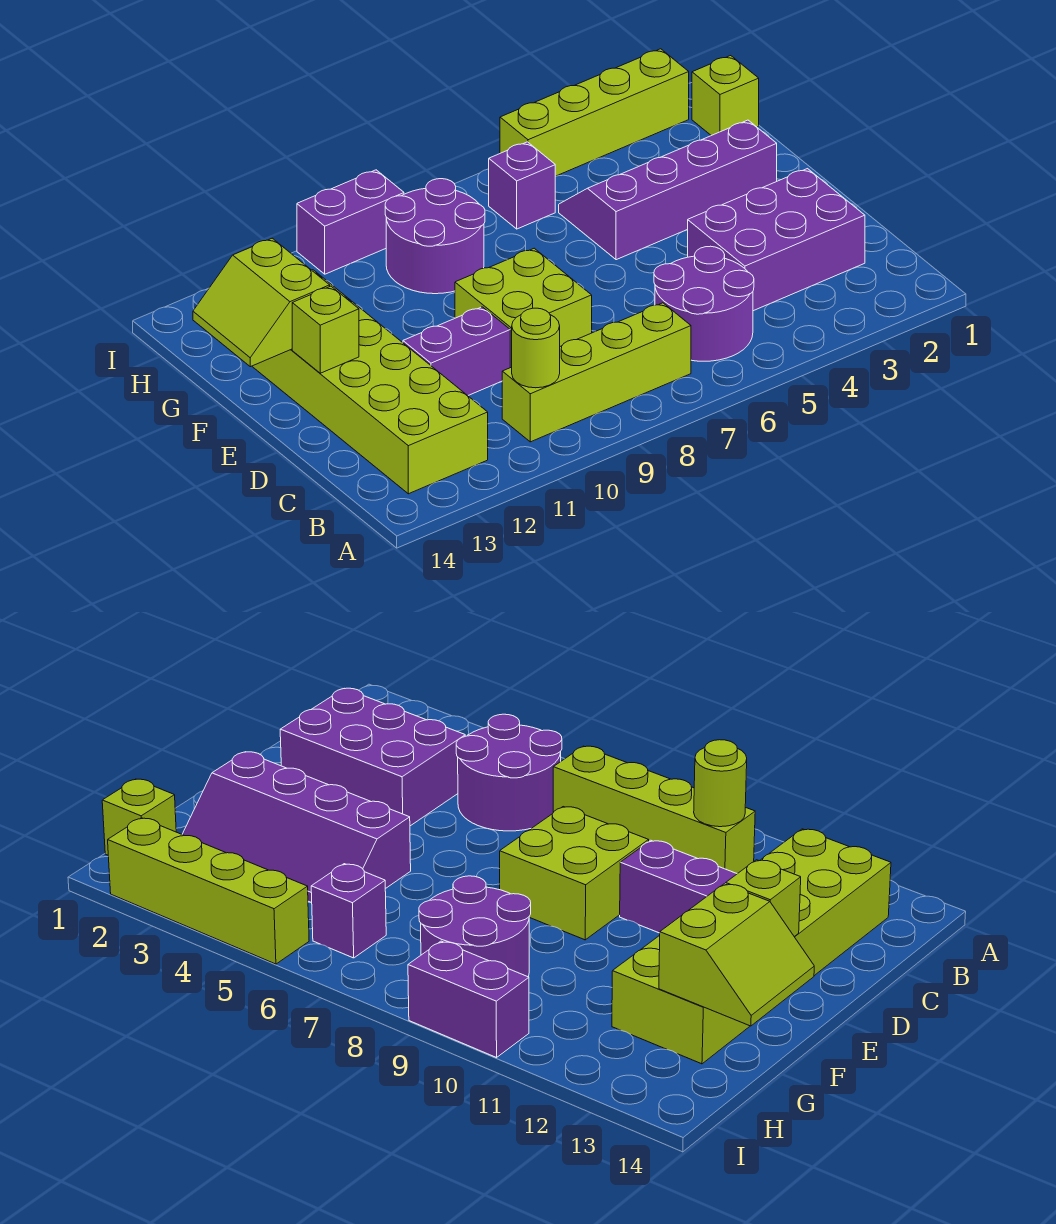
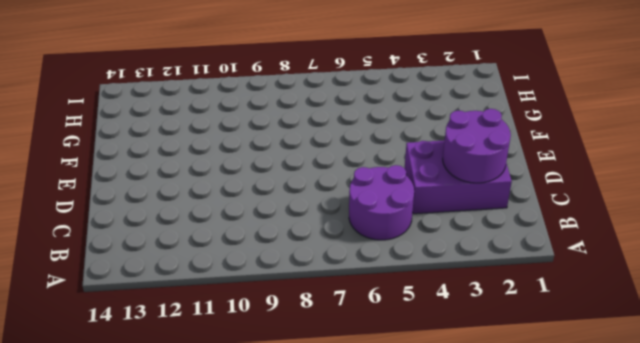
purple round brick C2:D3 level 2 -> purple round brick G8:H9 level 1
none -> lime brick B7:B10 level 1
none -> lime brick B12:G13 level 1
none -> lime brick D8:E9 level 1

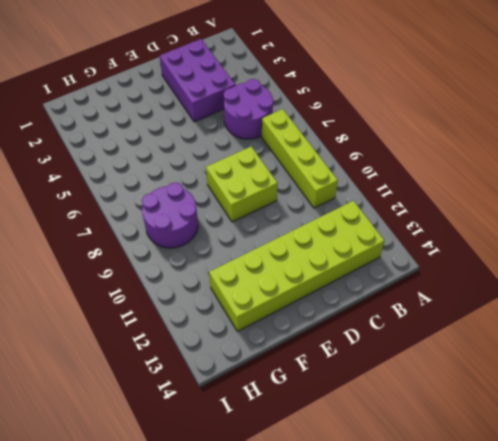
none -> purple brick D10:D11 level 1
none -> purple slope F2:G5 level 1 top F
none -> lime brick H1 level 1

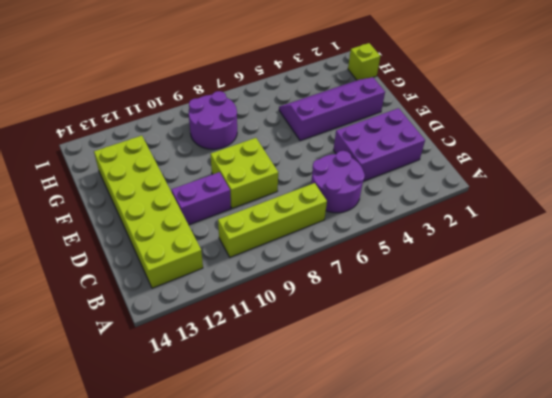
none -> purple brick H6 level 1
none -> lime brick I2:I5 level 1
none -> purple brick I9:I10 level 1

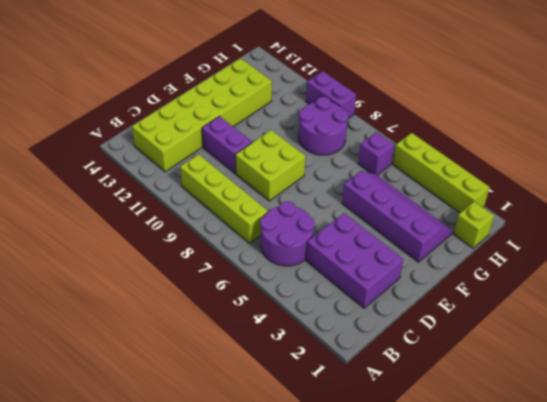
none -> lime round brick B10 level 2
none -> lime brick E13 level 2
none -> lime slope F13:G14 level 2 top 13

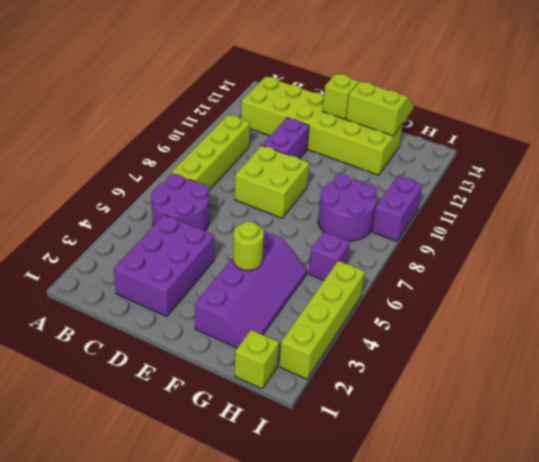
lime round brick F4 level 2 -> lime round brick B10 level 2

